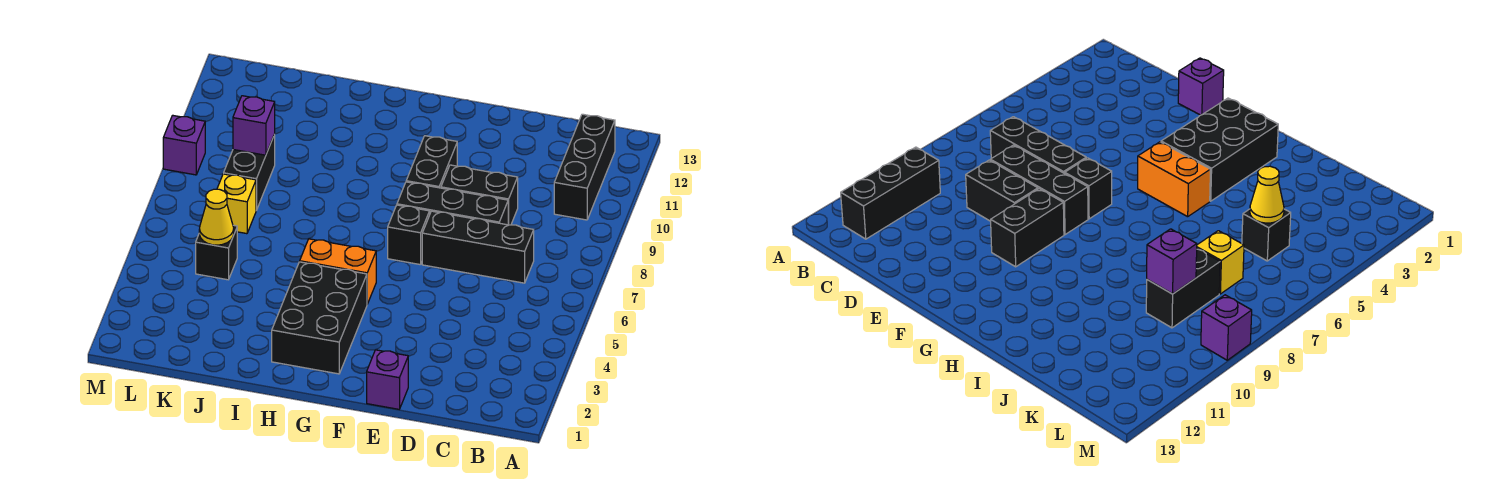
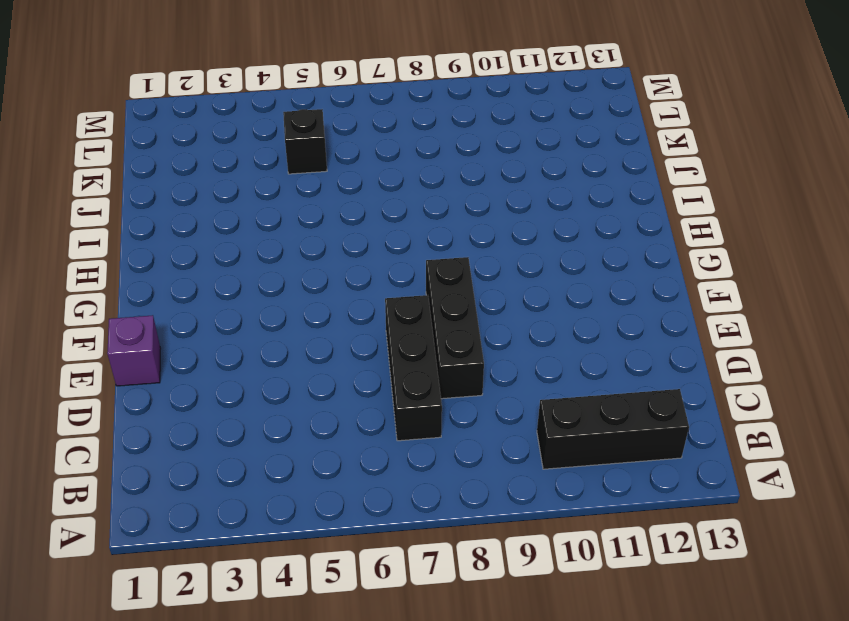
none -> black brick D9:E9 level 1
none -> black brick F7 level 1
none -> black brick F9:F10 level 1

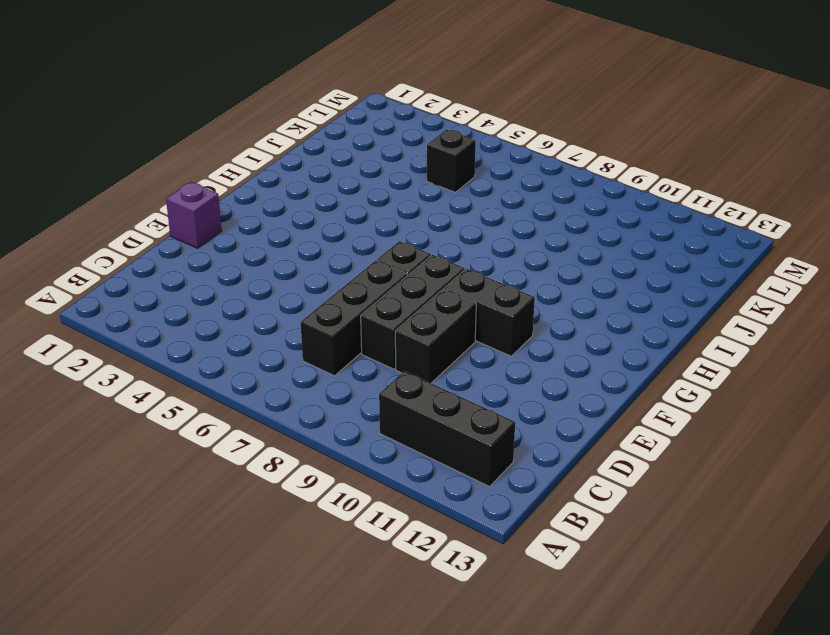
none -> black brick G2:H4 level 1
none -> orange brick G5:H5 level 1
none -> yellow brick K7 level 1

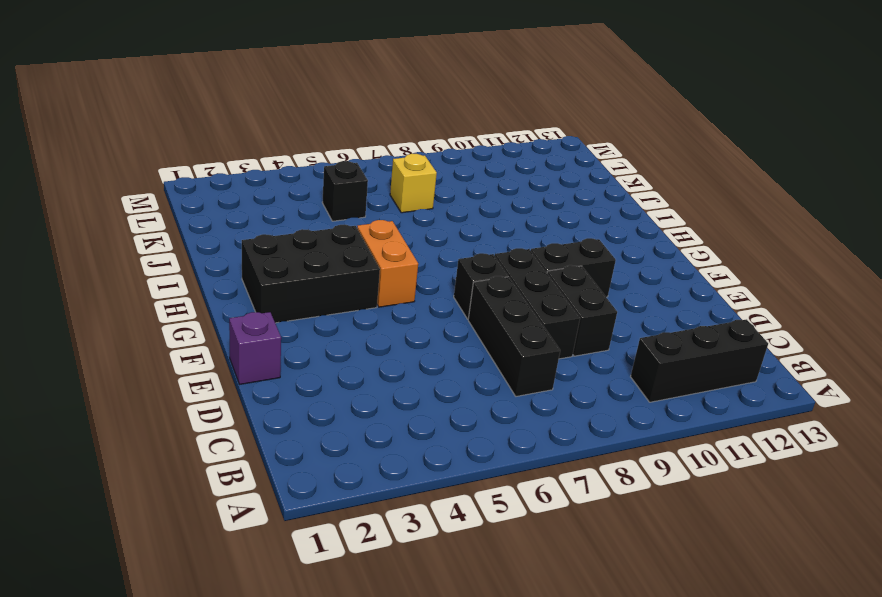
none -> black brick K8:K9 level 1
none -> purple brick M9 level 1
none -> yellow cone K5 level 2

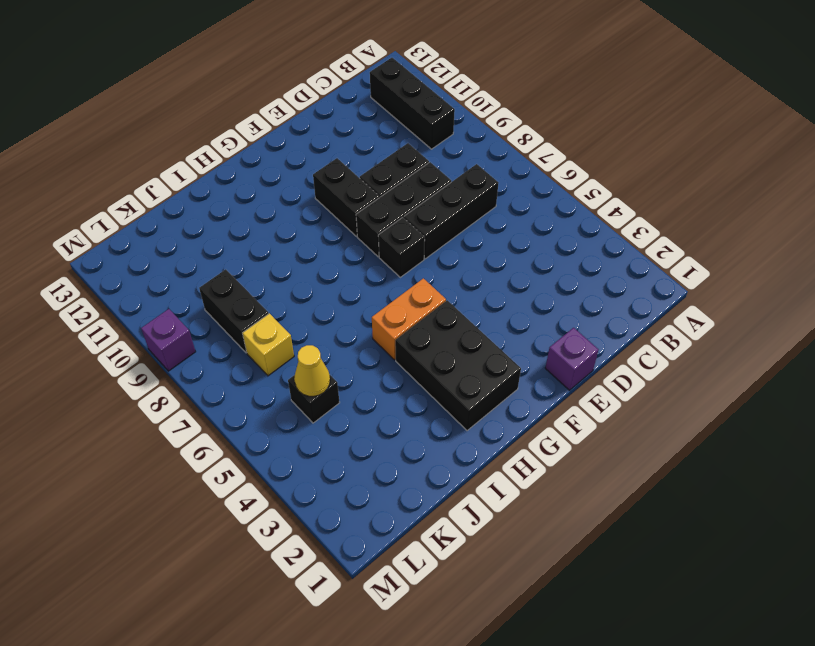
none -> purple brick K9 level 2

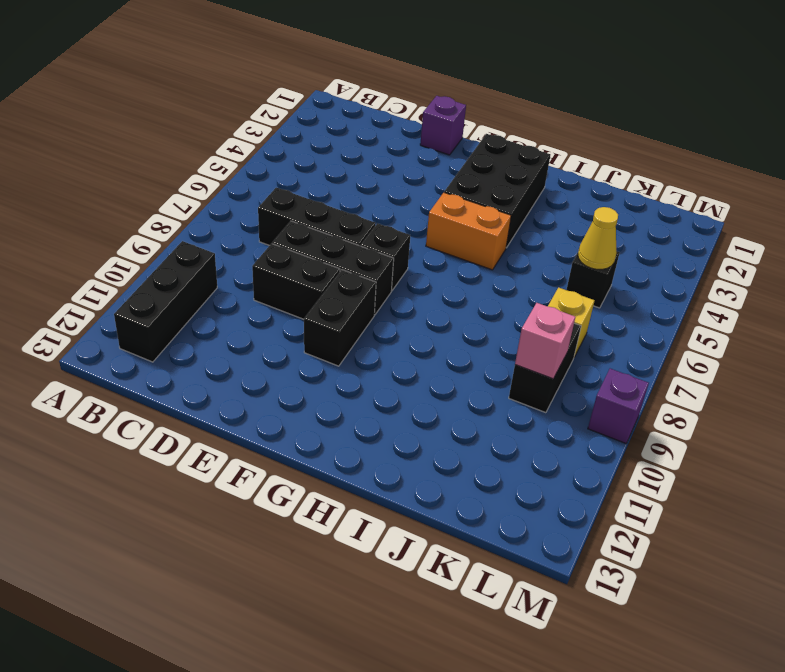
pink brick K9 level 2 -> purple brick K9 level 2

